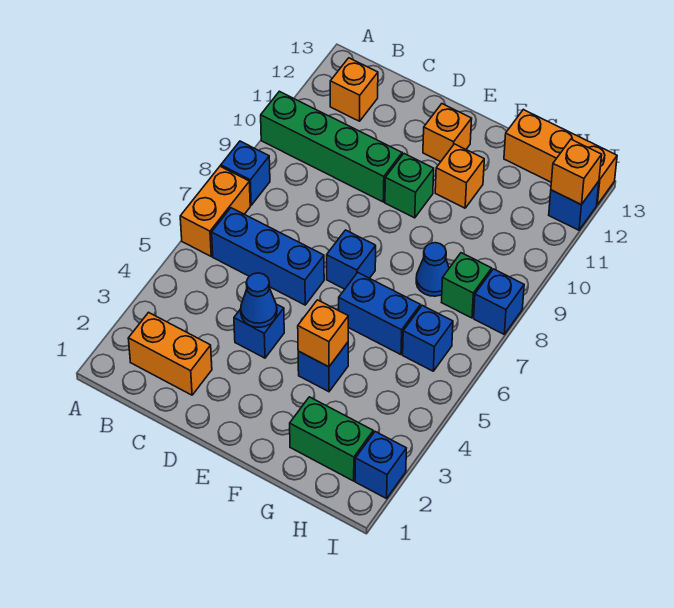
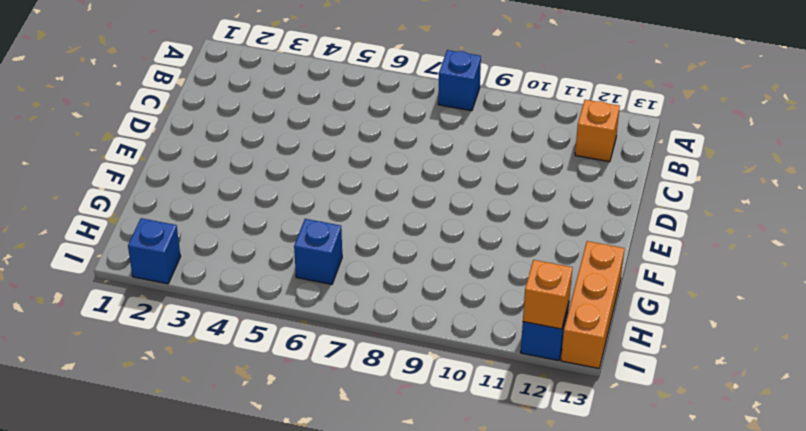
none -> orange brick A6:A7 level 1
none -> green brick A10:D10 level 1
none -> orange brick B2:C2 level 1

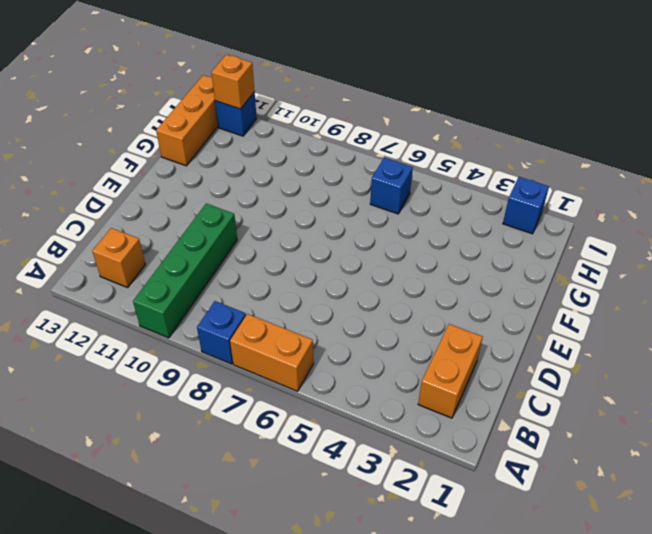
none -> blue brick B6:D6 level 1
none -> blue brick D4 level 1
none -> blue brick E7 level 1

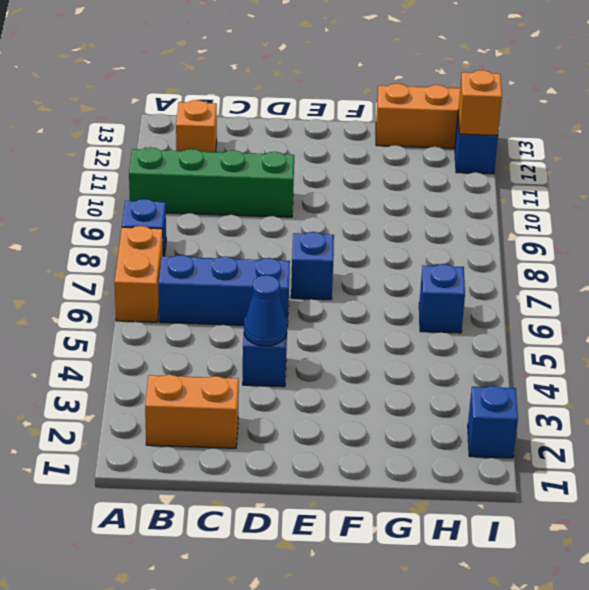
none -> green brick E10 level 1
none -> orange brick E12 level 1
none -> blue brick F4 level 1

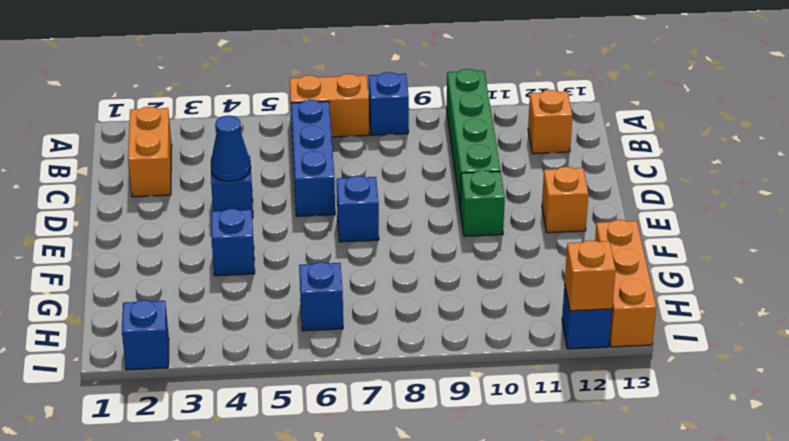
none -> blue brick F6:G6 level 1
none -> orange brick F11 level 1
none -> green brick G2:H2 level 1

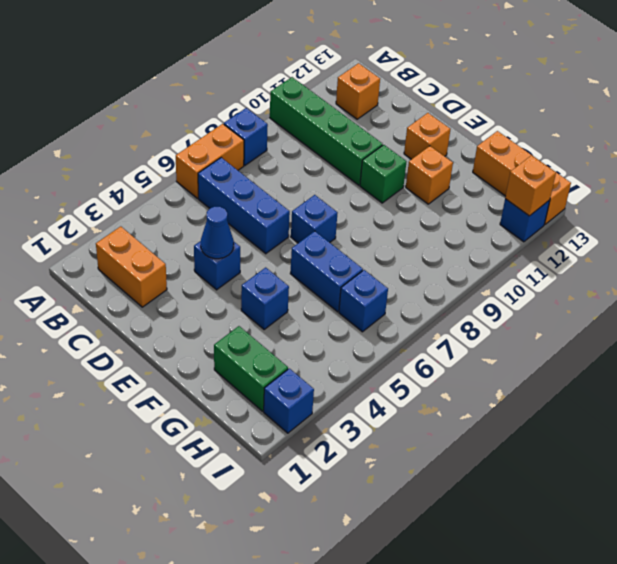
none -> blue cone G8 level 1
none -> green brick H8 level 1
none -> blue brick I8 level 1

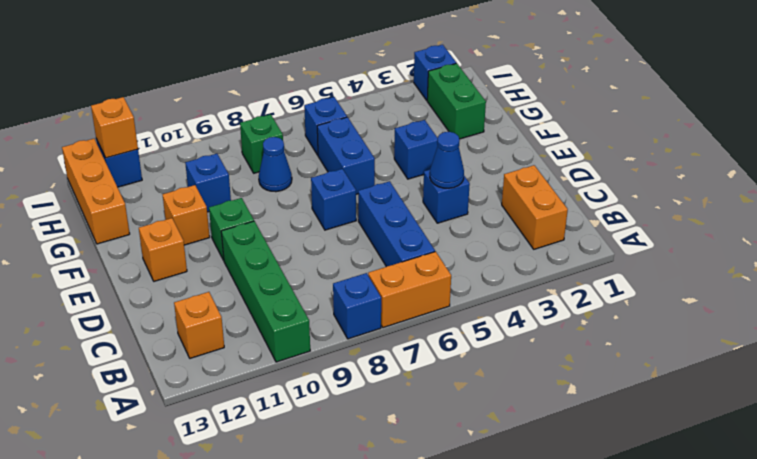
blue brick G10 level 1 -> blue brick I8 level 1
none -> orange brick F4 level 2

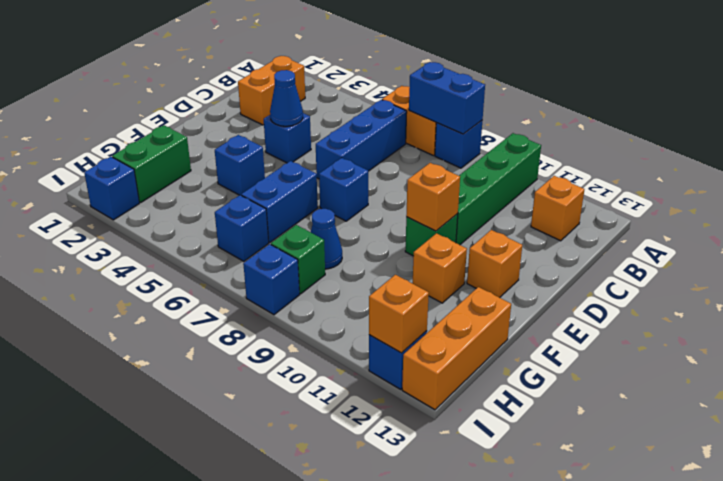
blue brick A7:A8 level 2 -> none
orange brick E10 level 2 -> orange brick F4 level 2

